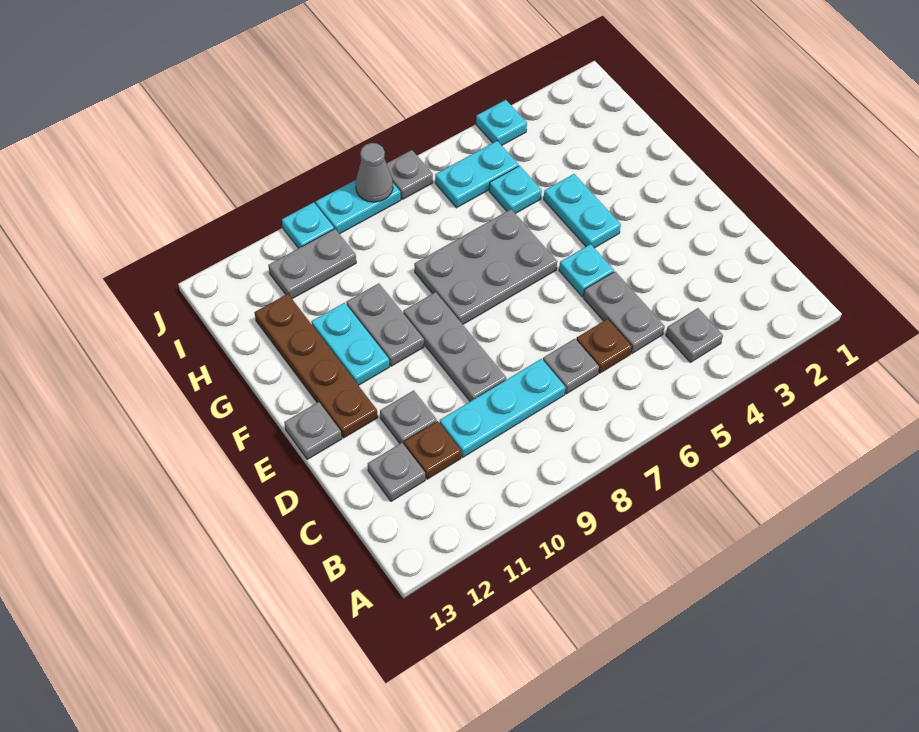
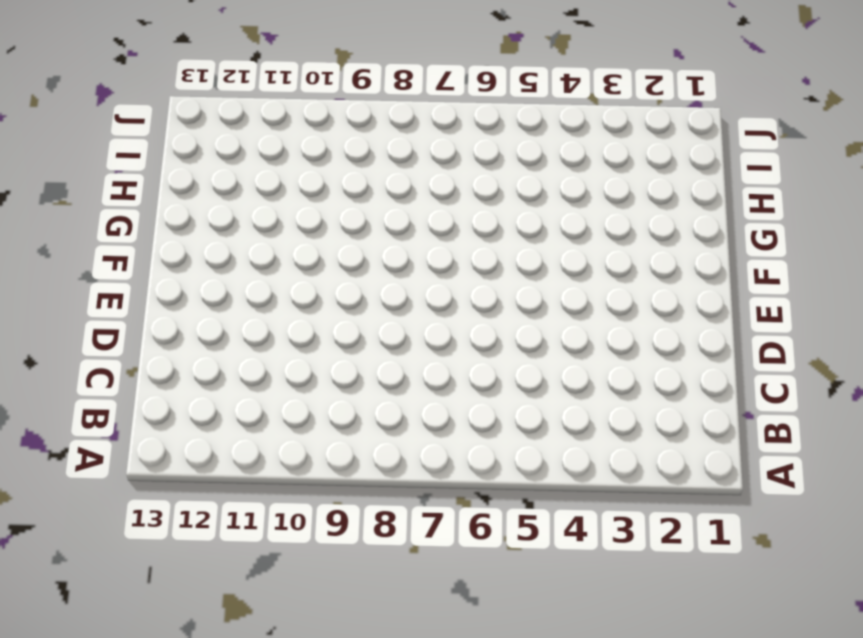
none -> grey plate B4 level 1
none -> grey plate C5:D5 level 1
none -> brown plate C6 level 1

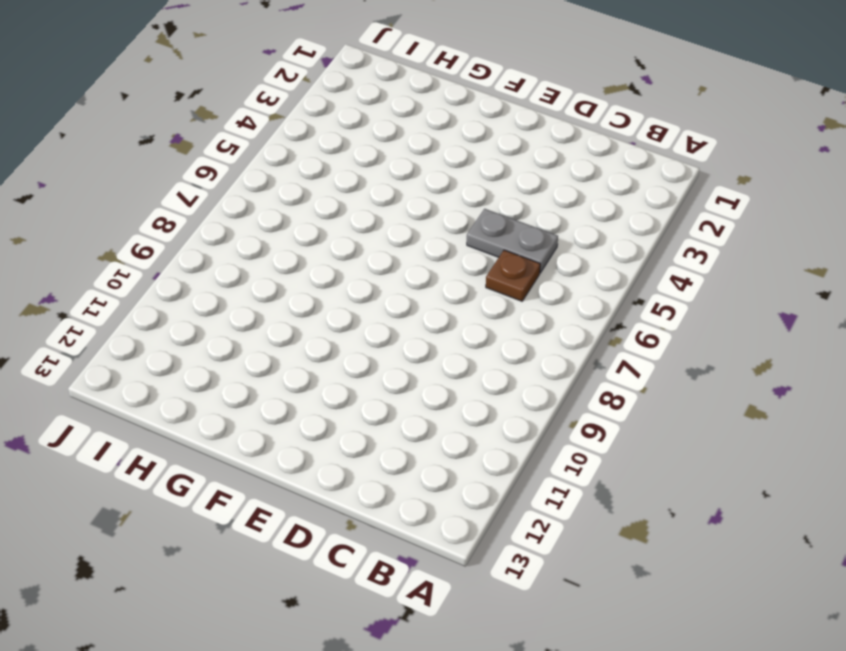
none -> grey plate B4 level 1
none -> grey plate C7 level 1
none -> cyan plate C8:C10 level 1

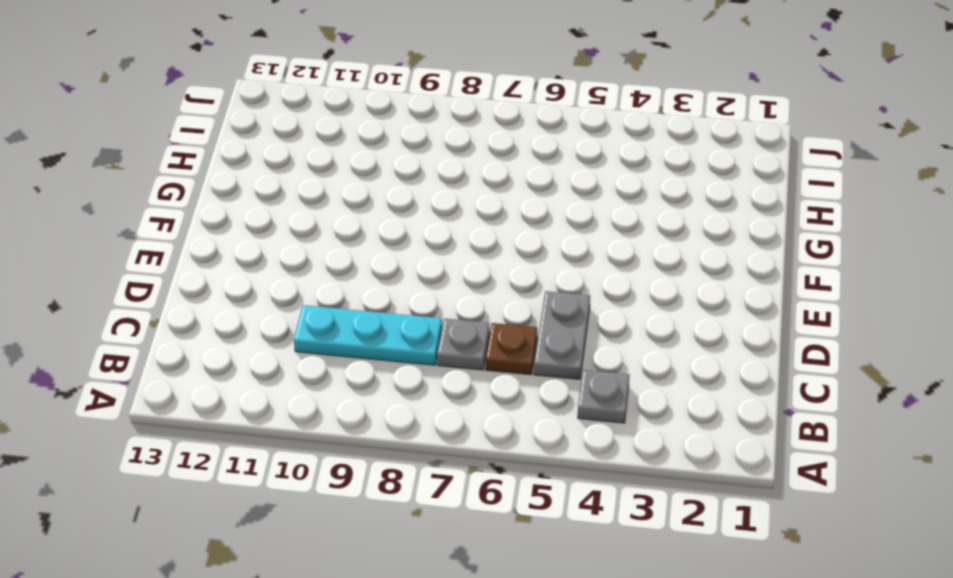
none -> brown plate C11 level 1
none -> grey plate C12 level 1
none -> grey plate D9:F9 level 1

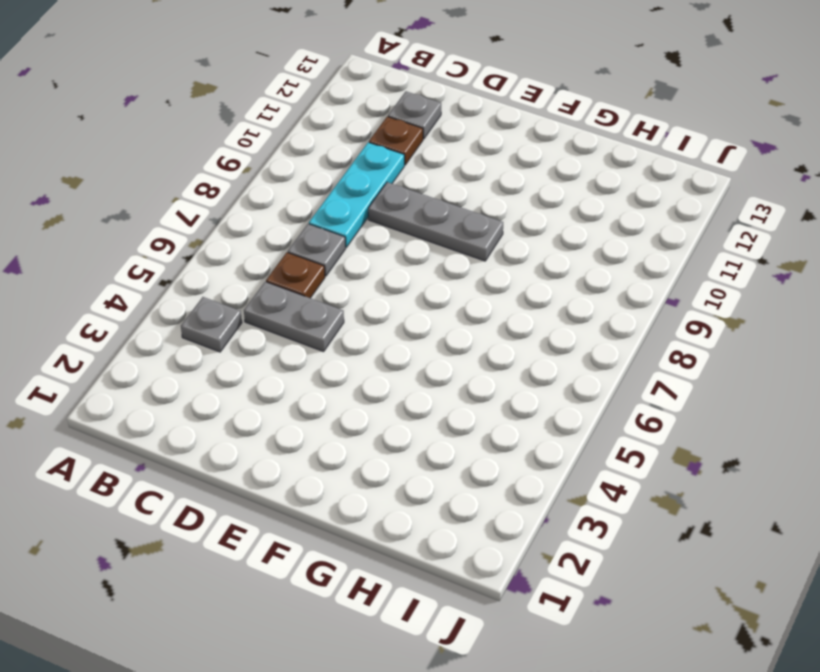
none -> grey plate D11 level 1
none -> cyan plate E5 level 1
none -> brown plate E12:H12 level 1

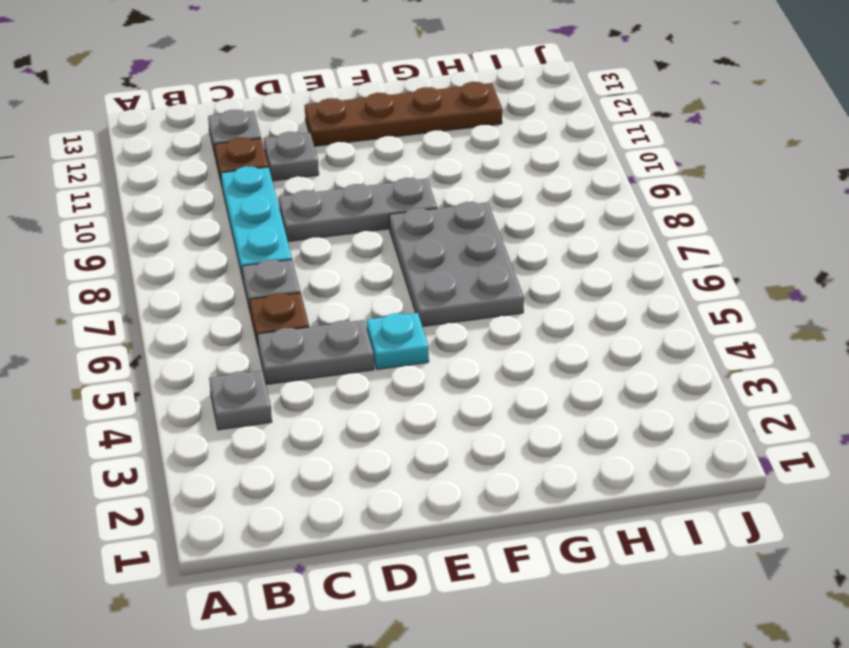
none -> grey plate E13 level 1
none -> cyan plate F4:G4 level 1
none -> grey plate F10:G10 level 1

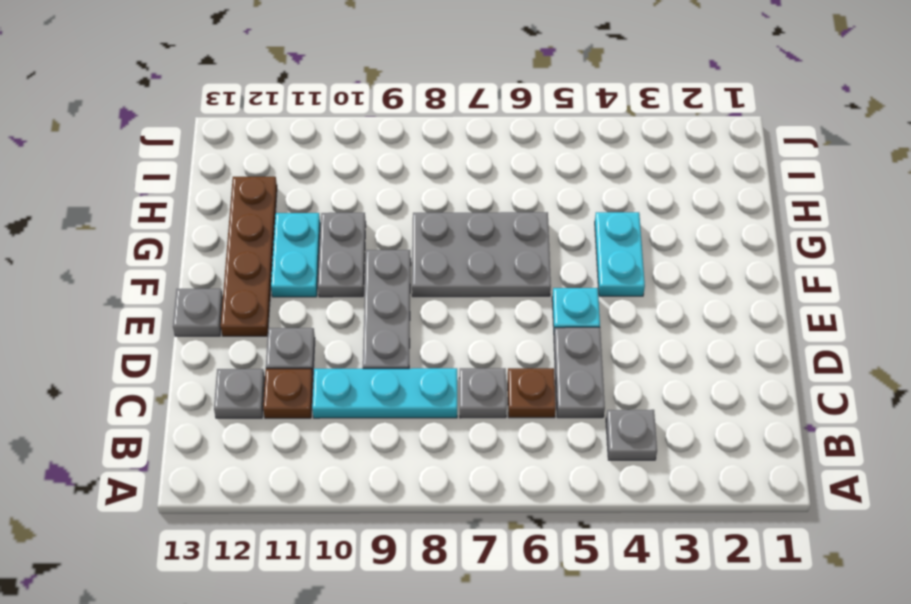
none -> cyan plate H5 level 1
none -> cyan plate I5:I6 level 1
none -> grey plate I10:I11 level 1

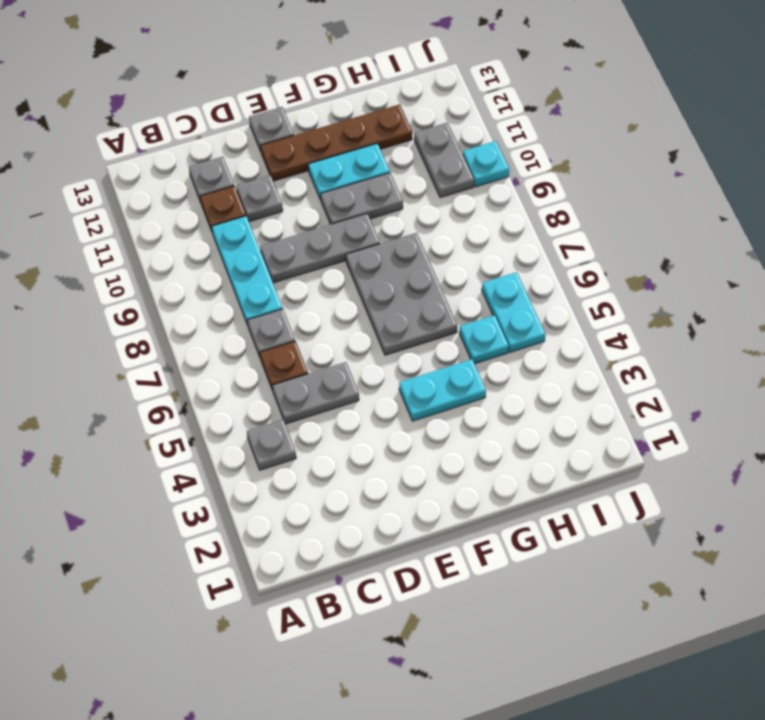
none -> cyan plate E5 level 1
none -> cyan plate J4 level 1
none -> grey plate J7 level 1

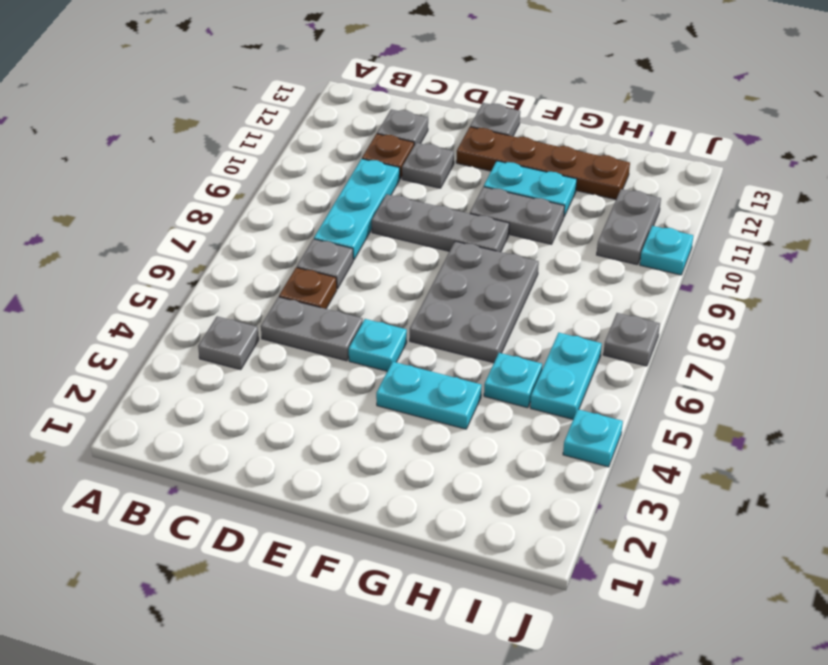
none -> cyan plate J8:J9 level 1
none -> grey cone J8 level 2

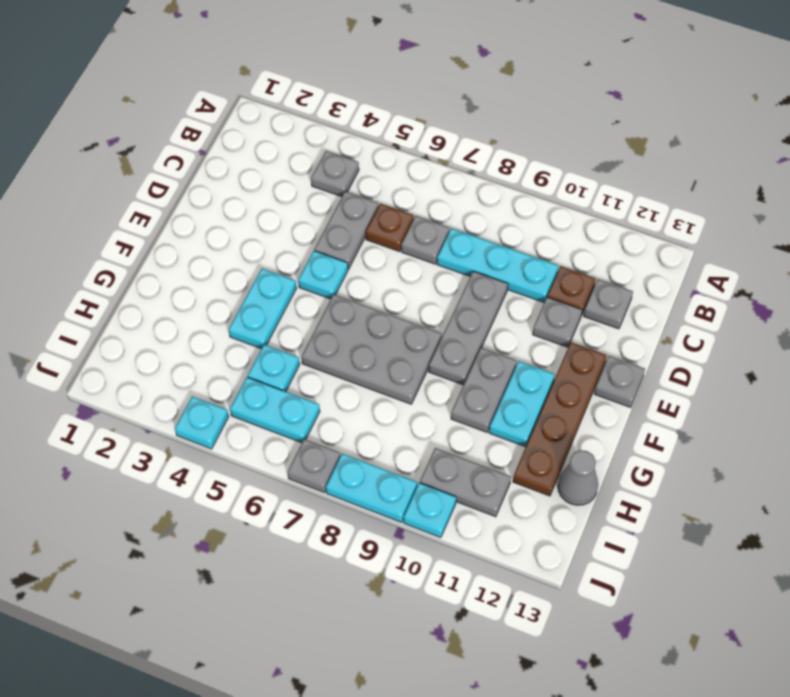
grey cone H13 level 1 -> grey cone J8 level 2

